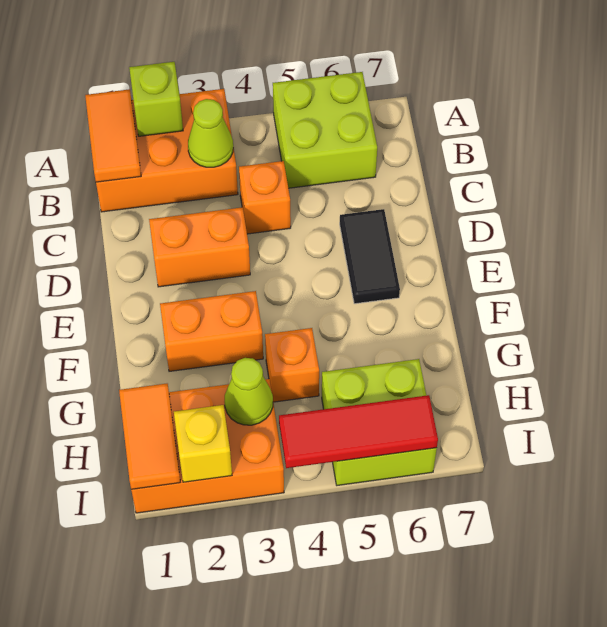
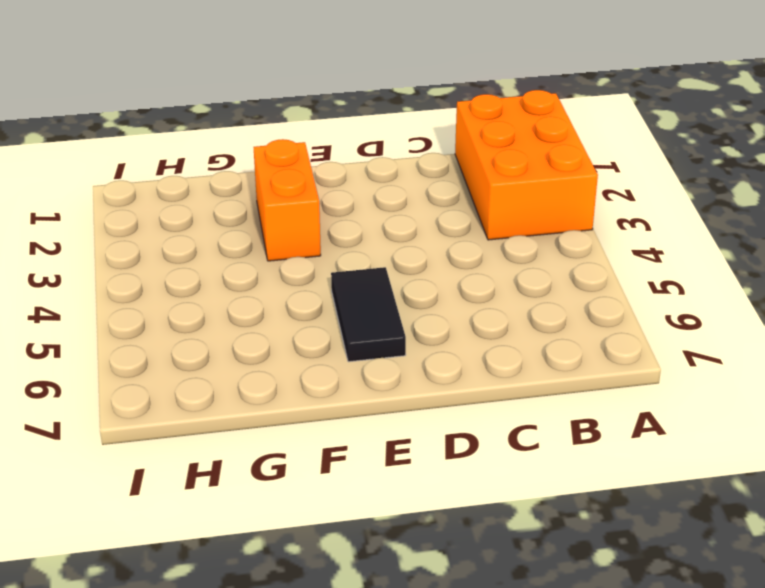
black tile E5:E6 level 1 -> black tile D6:E6 level 1
none -> lime brick A5:B6 level 1
none -> orange brick C4 level 1
none -> orange brick D2:D3 level 1

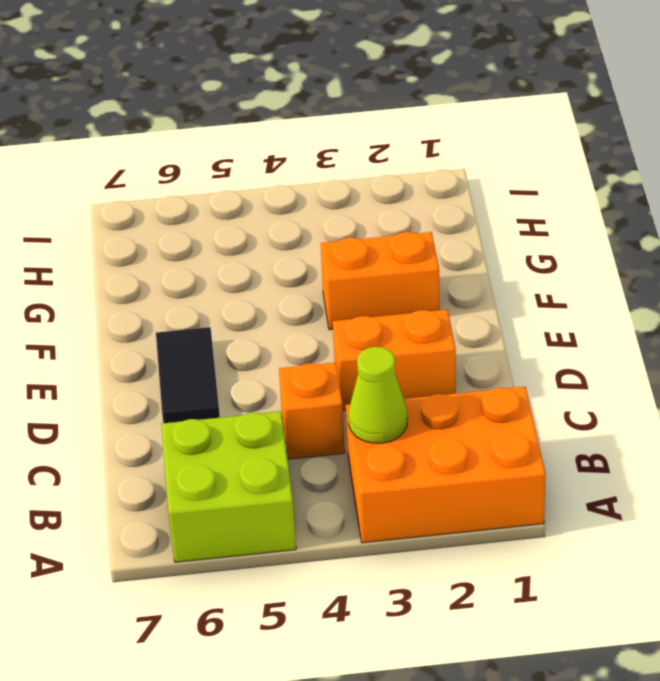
none -> orange brick G4 level 1
none -> orange brick H1:I3 level 1
none -> lime brick H5:I6 level 1

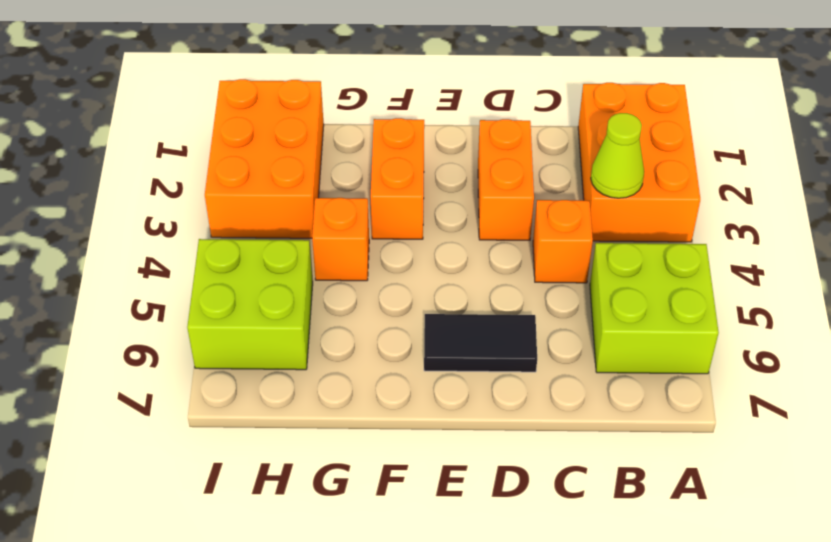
none -> orange tile A1:B1 level 2
none -> lime brick A2 level 2
none -> orange tile H1:I1 level 2

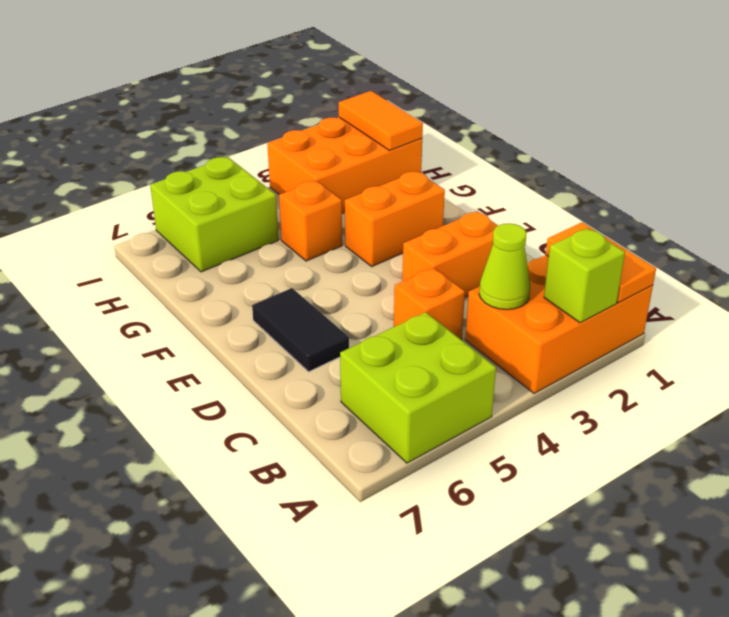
none -> lime cone H3 level 2
none -> yellow brick I2 level 2
none -> red tile I4:I6 level 2

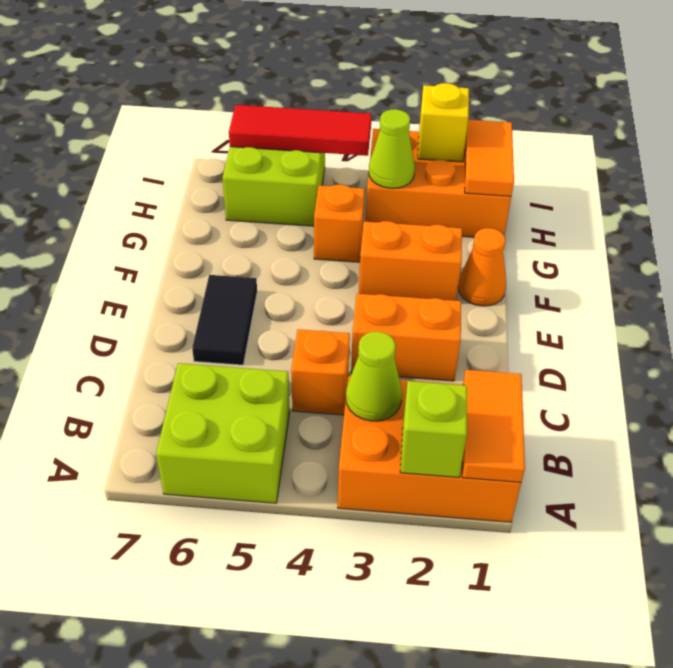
orange cone F1 level 1 -> none

